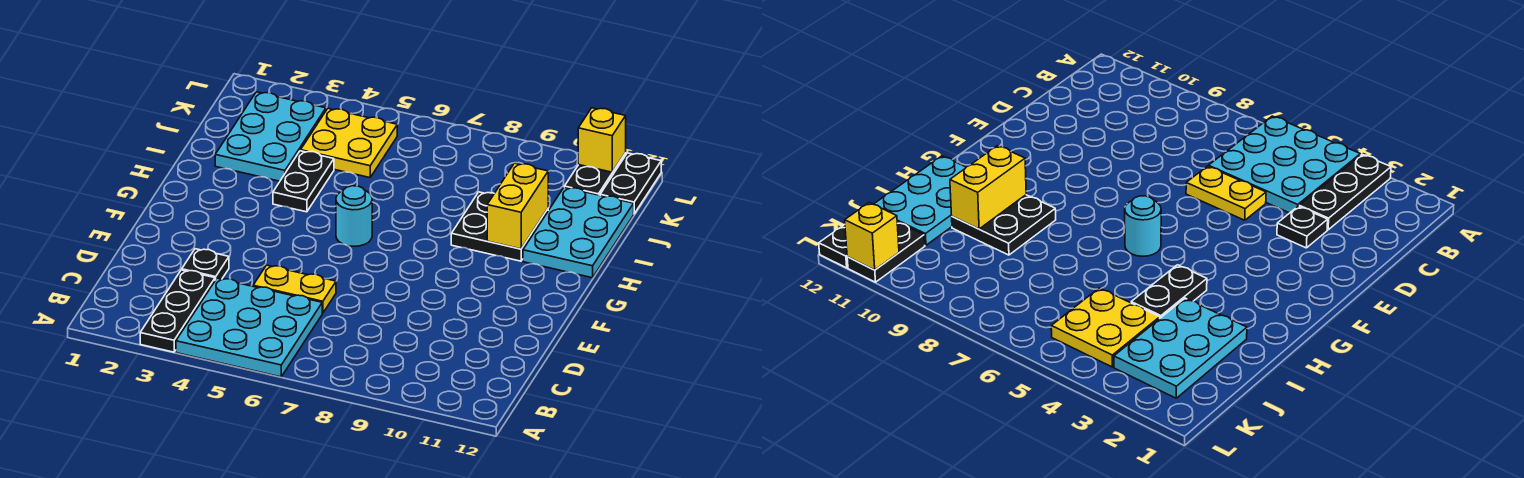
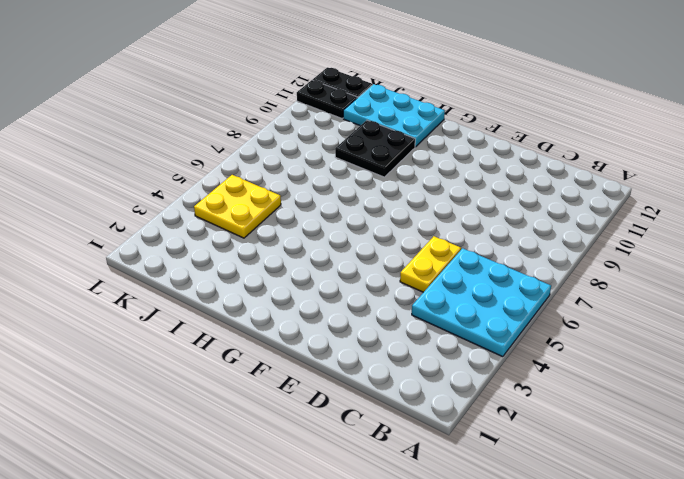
none -> black plate A3:C3 level 1
none -> black plate D3 level 1
none -> cyan round brick G6 level 1

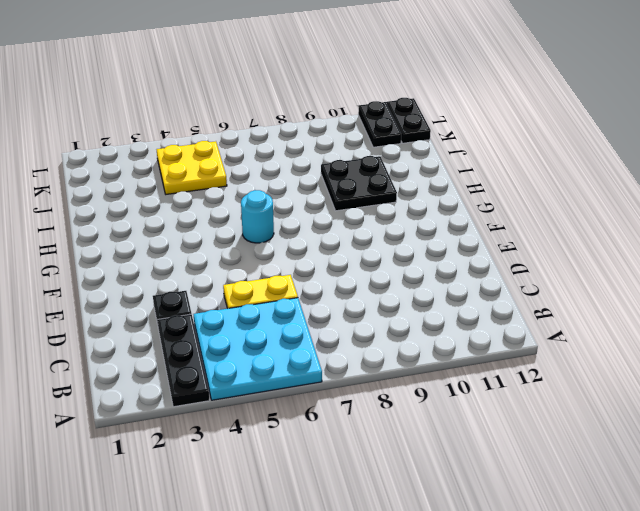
none -> black plate H4:I4 level 1
none -> cyan plate H11:J12 level 1
none -> cyan plate I2:K3 level 1

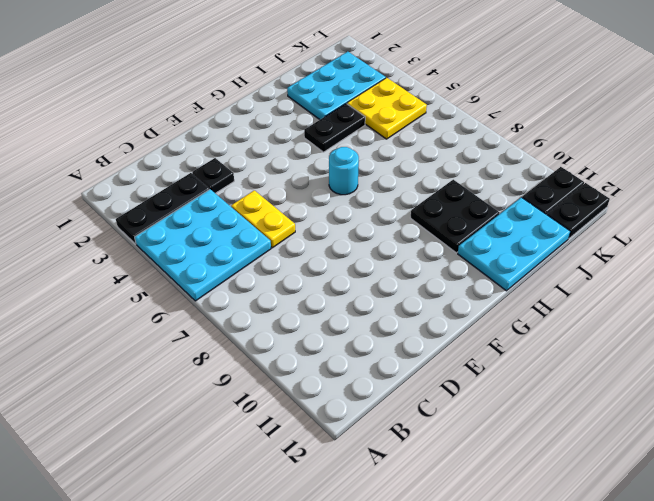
none -> yellow brick H10:I10 level 2
none -> yellow brick L11 level 2

